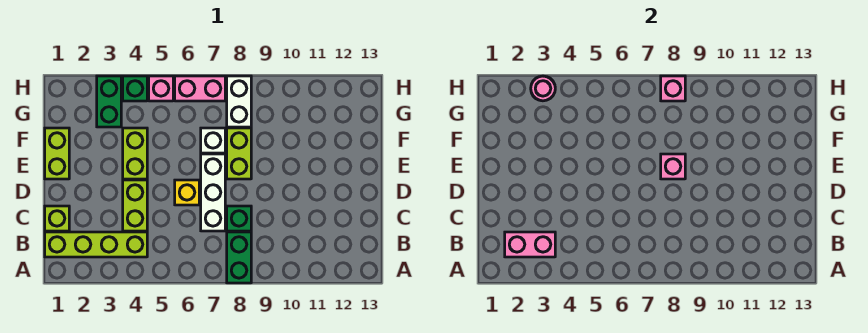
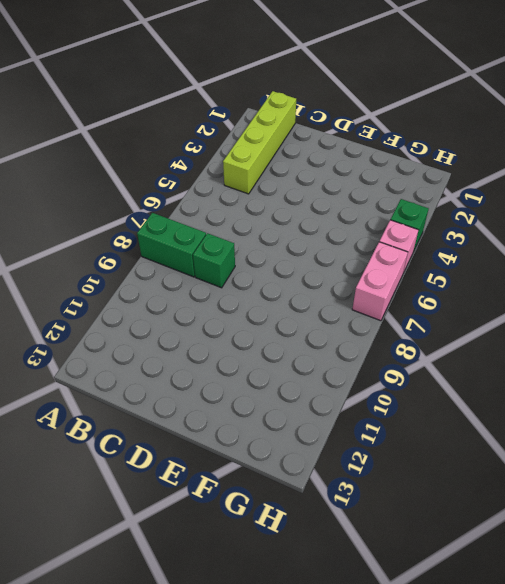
none -> lime brick C1 level 1
none -> lime brick C4:D4 level 1
none -> white brick C7:E7 level 1

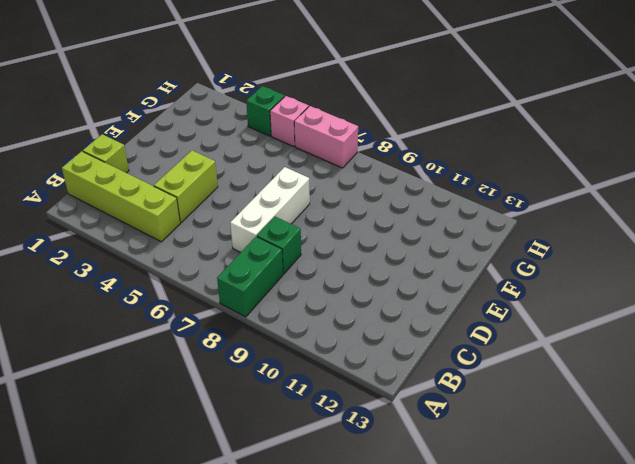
none -> yellow brick D6 level 1
none -> lime brick E1:F1 level 1
none -> lime brick E4:F4 level 1

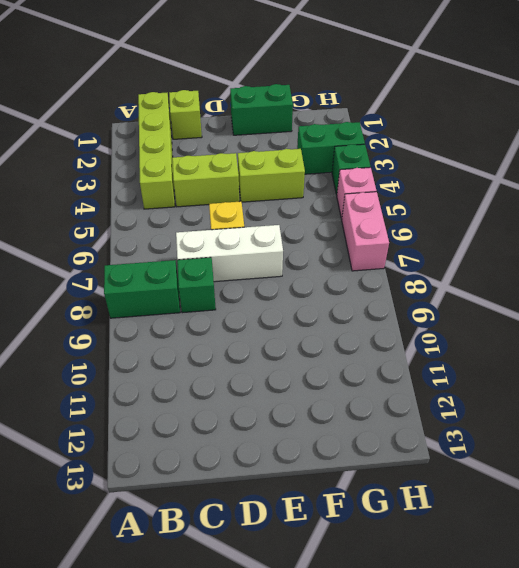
green brick E1:F1 level 1 -> lime brick E1:F1 level 1
none -> lime brick E8:F8 level 1
none -> white brick F7 level 1
none -> white brick G8:H8 level 1

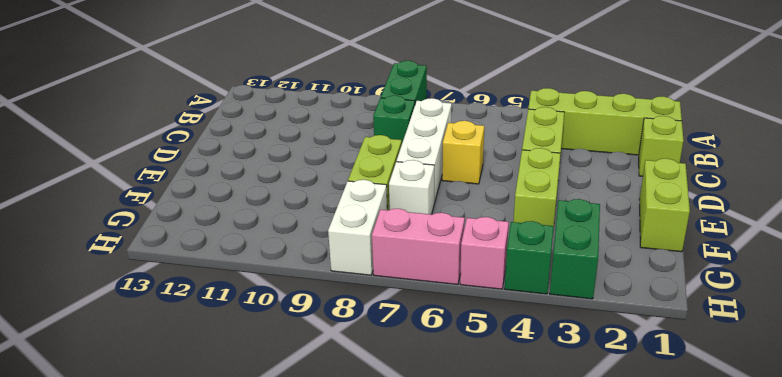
none -> pink brick B2:B3 level 2
none -> pink brick E8 level 2
none -> pink round brick H3 level 2

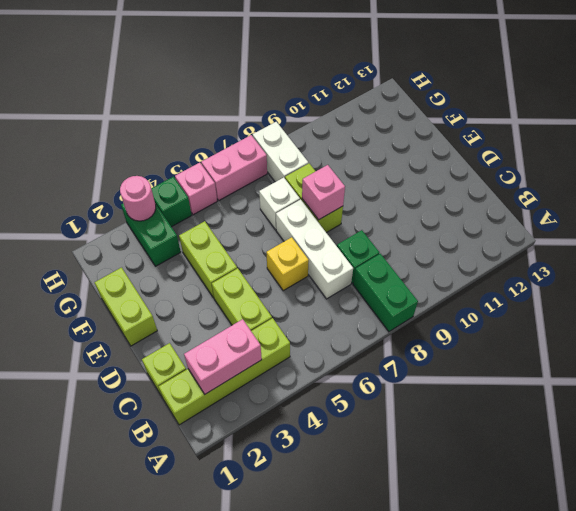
none -> pink brick H8 level 2

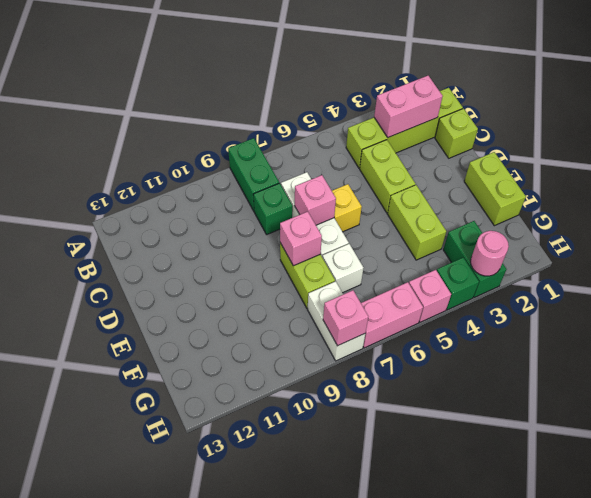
pink brick D7 level 2 -> none

